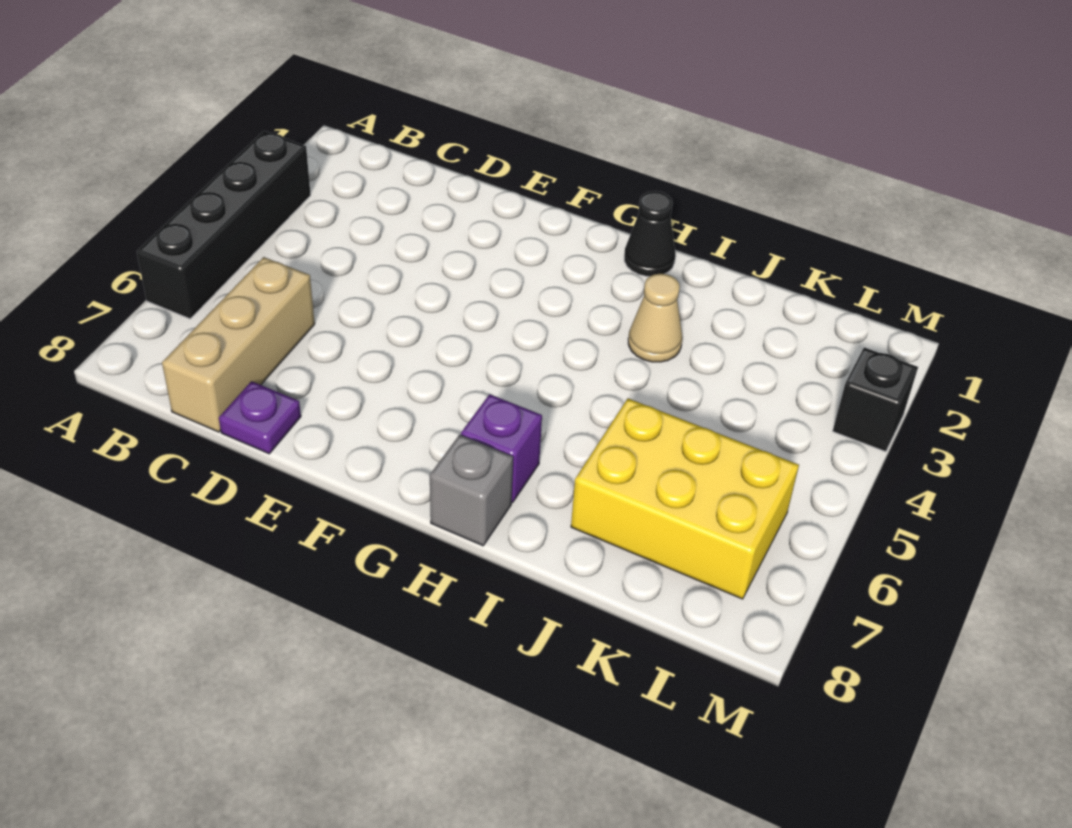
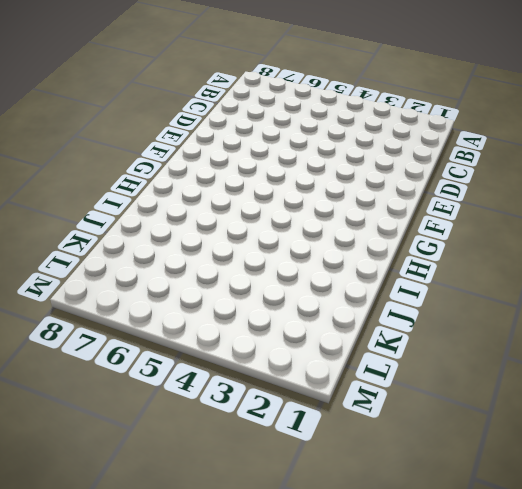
none -> black brick A3:A6 level 1
none -> tan brick C6:C8 level 1

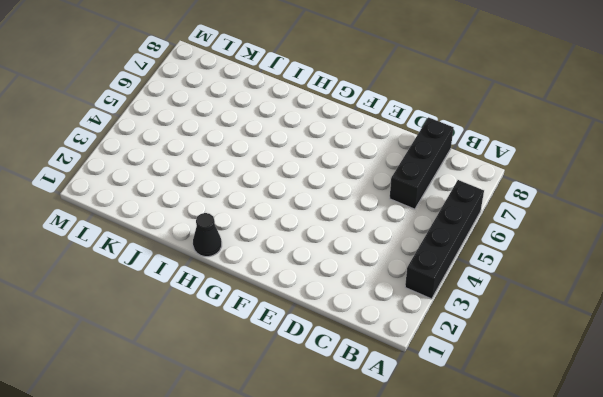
black brick C6:C8 level 1 -> tan brick C6:C8 level 1
none -> purple plate D8 level 1
none -> purple brick H7 level 1

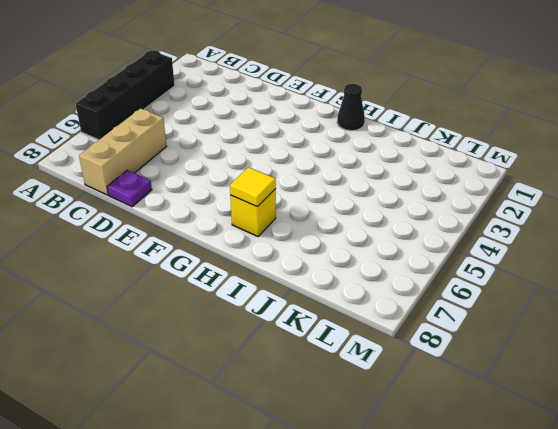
yellow brick H7 level 1 -> purple brick H7 level 1
yellow tile H7 level 2 -> none
none -> grey brick H8 level 1
none -> tan cone I3 level 1

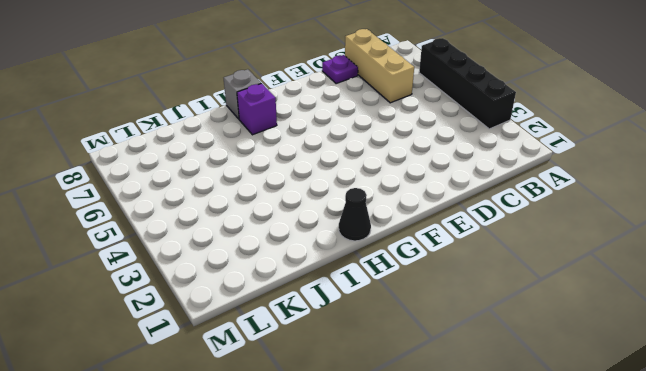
none -> tan cone I3 level 1
none -> yellow brick J6:L7 level 1

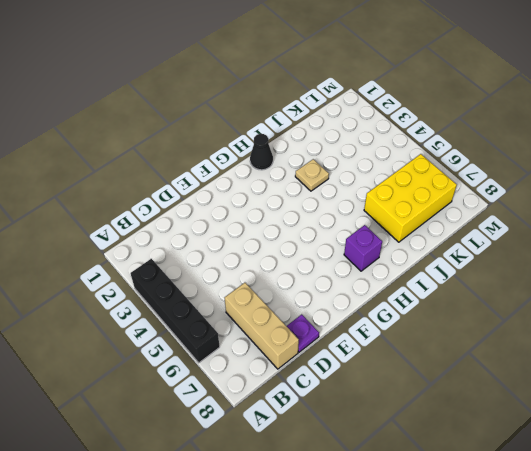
tan plate I3 level 1 -> tan cone I3 level 1
none -> grey brick H8 level 1
none -> black brick M3 level 1

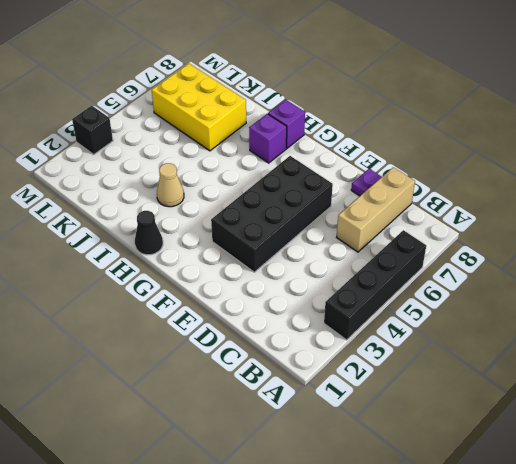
black brick E3:F6 level 1 -> none
purple brick H8 level 1 -> grey brick H8 level 1

